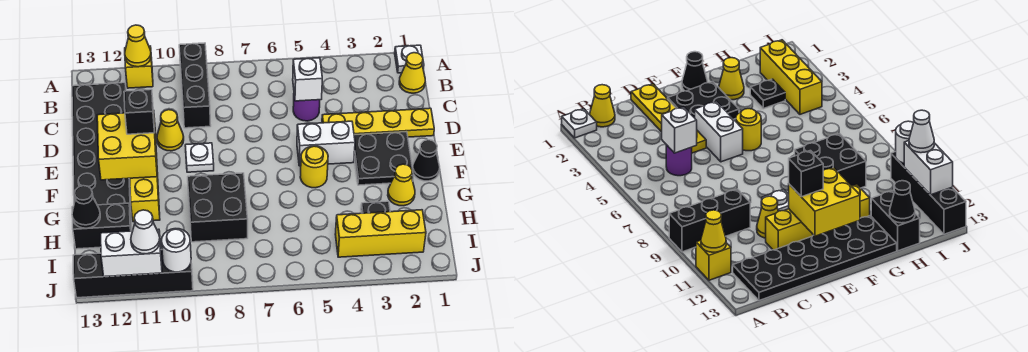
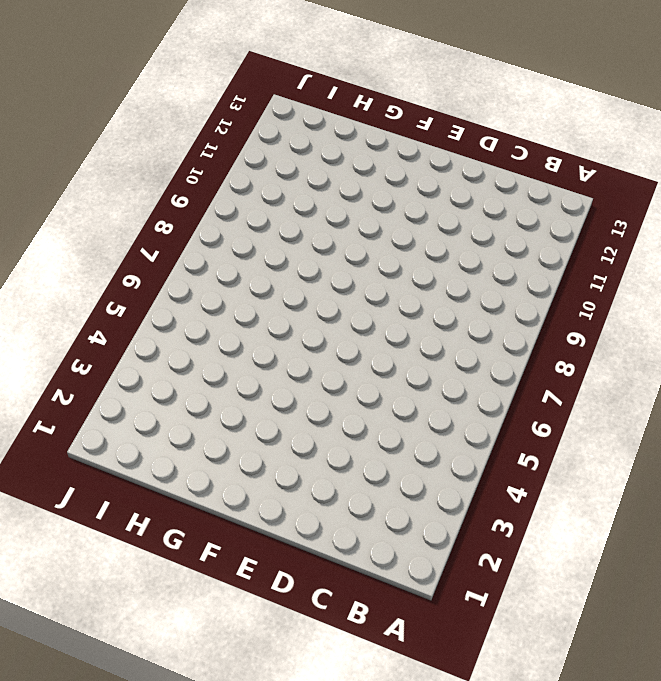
none -> white plate A1 level 1
none -> black brick A9:C9 level 1
none -> yellow brick A11 level 1

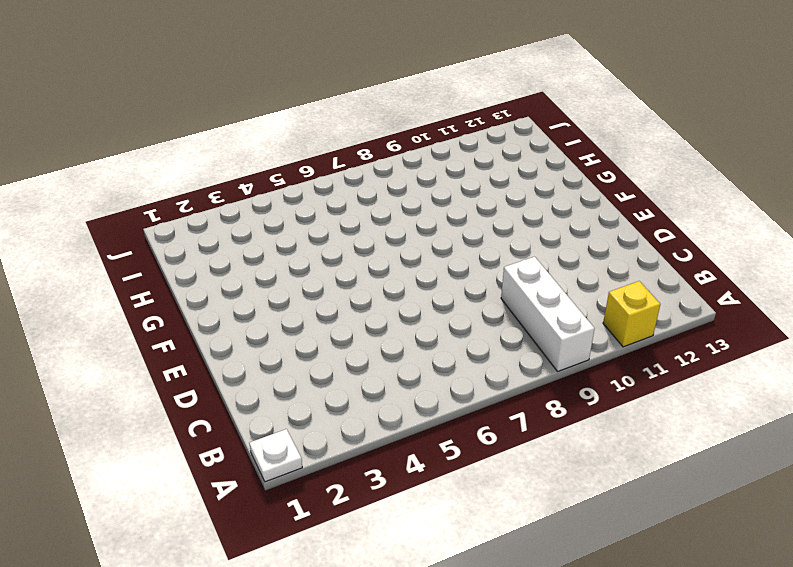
white brick A9:C9 level 1 -> black brick A9:C9 level 1
none -> yellow cone B1 level 1
none -> black plate B12:G13 level 1
none -> purple round brick C5 level 1

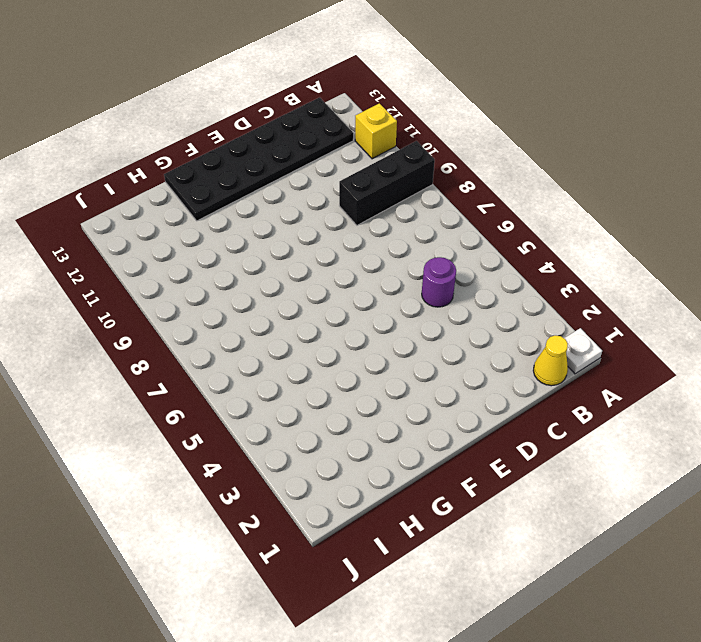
none -> yellow plate D1:D4 level 1
none -> yellow cone D10 level 1
none -> yellow brick D11:G11 level 1

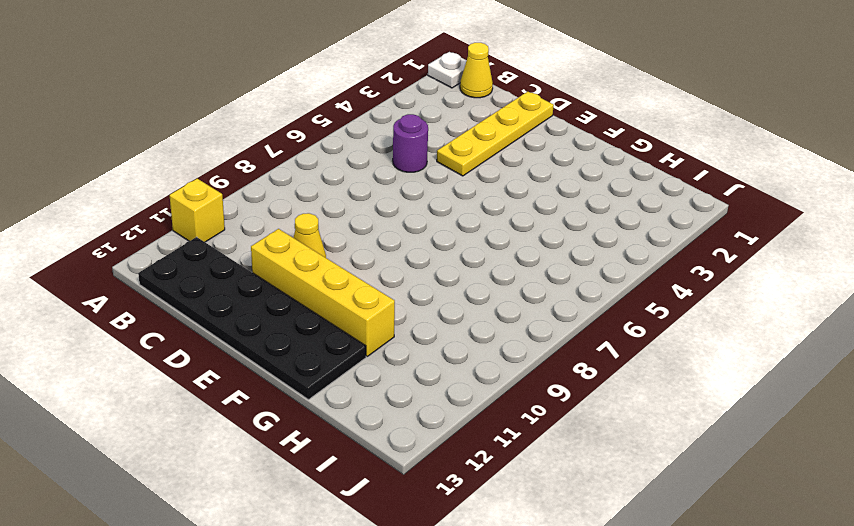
none -> black brick A9:C9 level 1
none -> black plate E2:F3 level 1
none -> white brick E4:E5 level 1

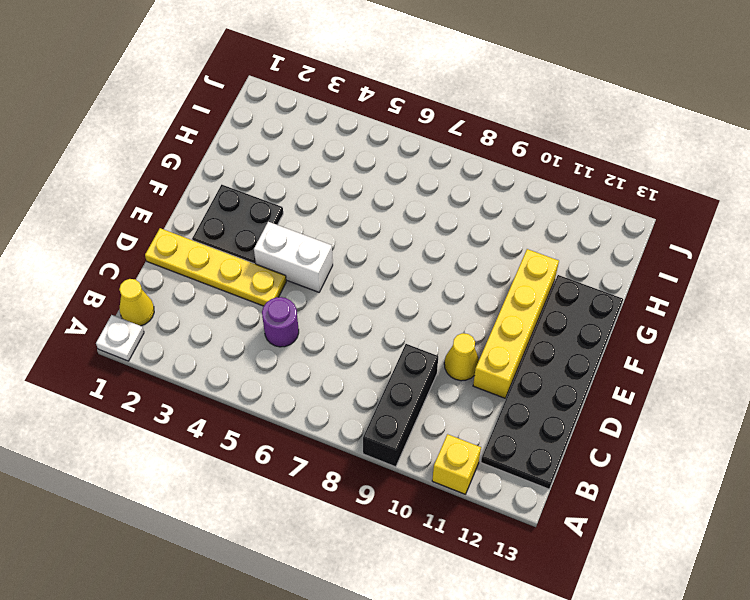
none -> white plate E9 level 1
none -> black cone F1 level 1
none -> yellow round brick F5 level 1

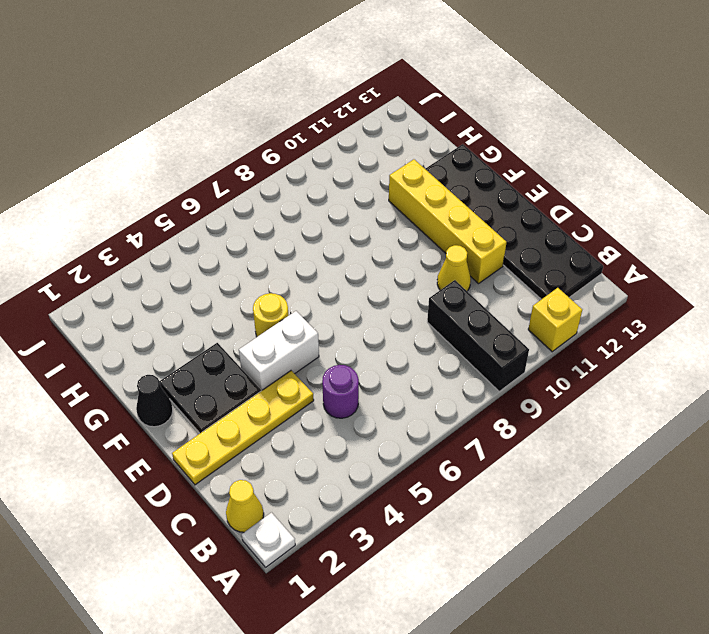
none -> white plate E9 level 1
none -> yellow cone G2 level 1
none -> black brick G8:H9 level 1

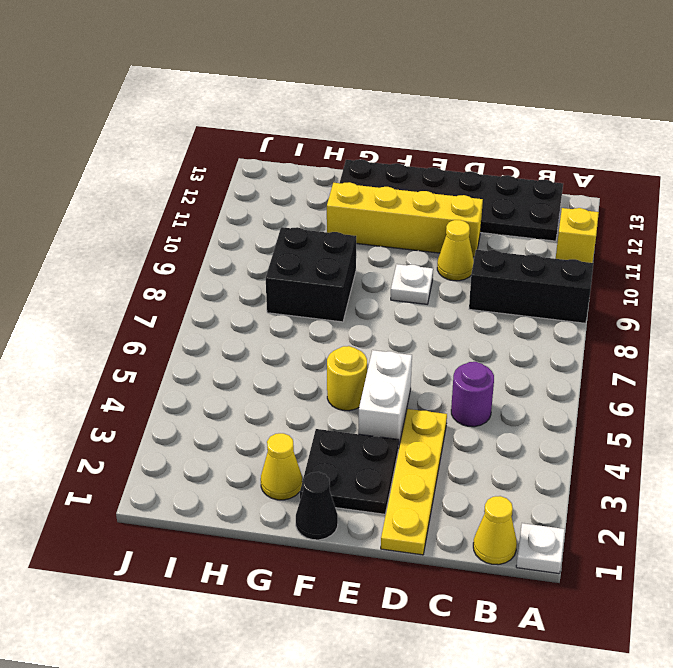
none -> black plate H3 level 1
none -> black brick H12:H13 level 1
none -> yellow brick I2:I4 level 1

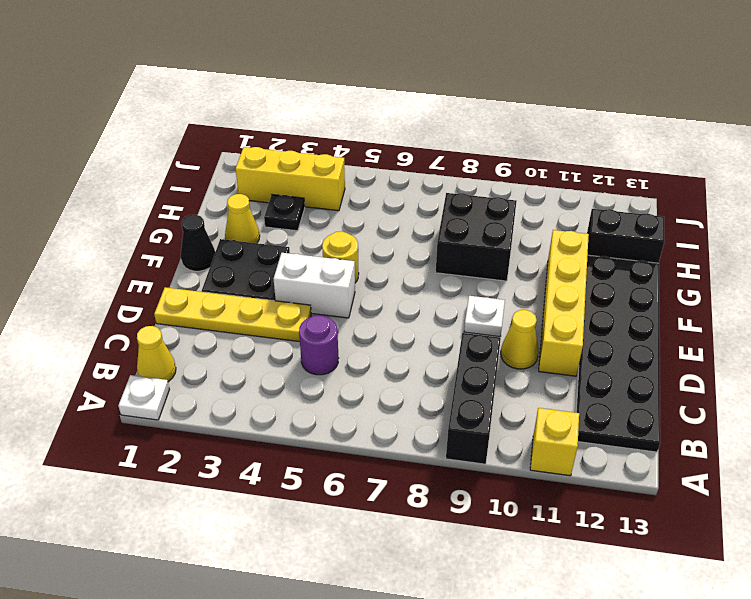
none -> black brick J10:J13 level 1
none -> yellow cone A11 level 2
none -> white brick C5 level 2

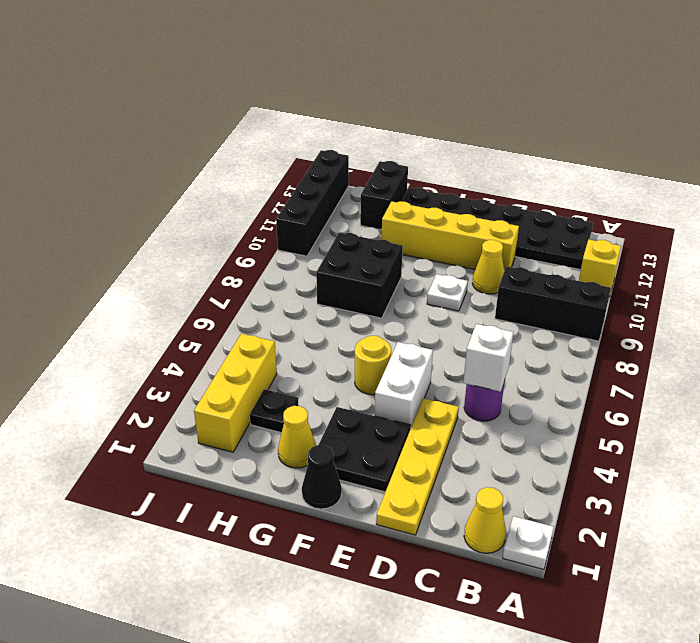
none -> yellow cone A11 level 2
none -> yellow brick E11:F12 level 2
none -> black cone H13 level 2

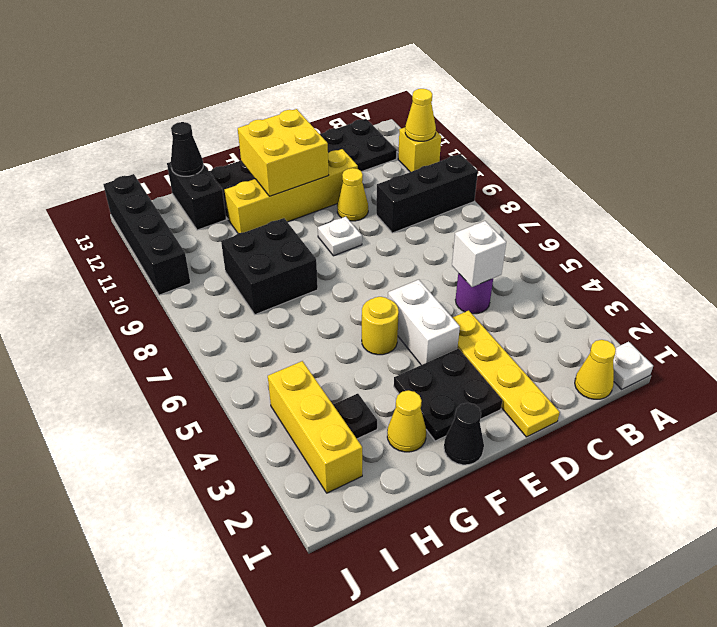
none -> white round brick J10 level 2
none -> white brick J11:J12 level 2
none -> black brick E11 level 3

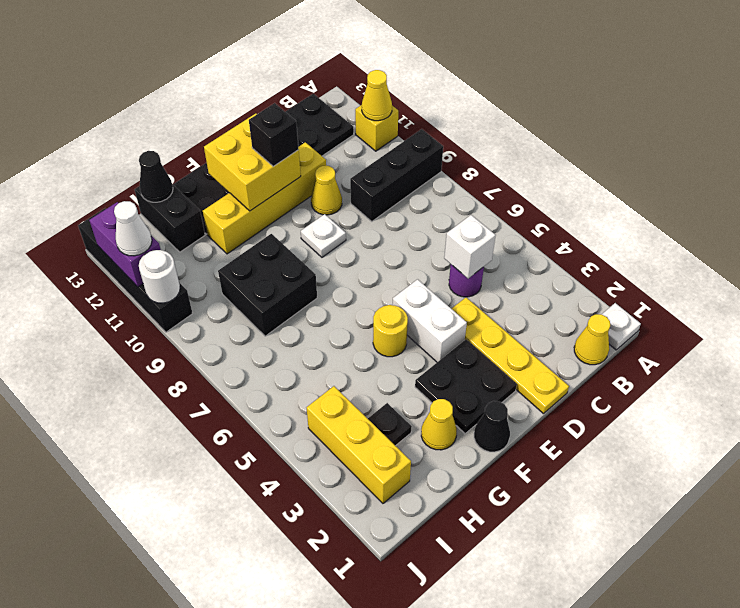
purple brick J11:J12 level 2 -> white brick J11:J12 level 2

